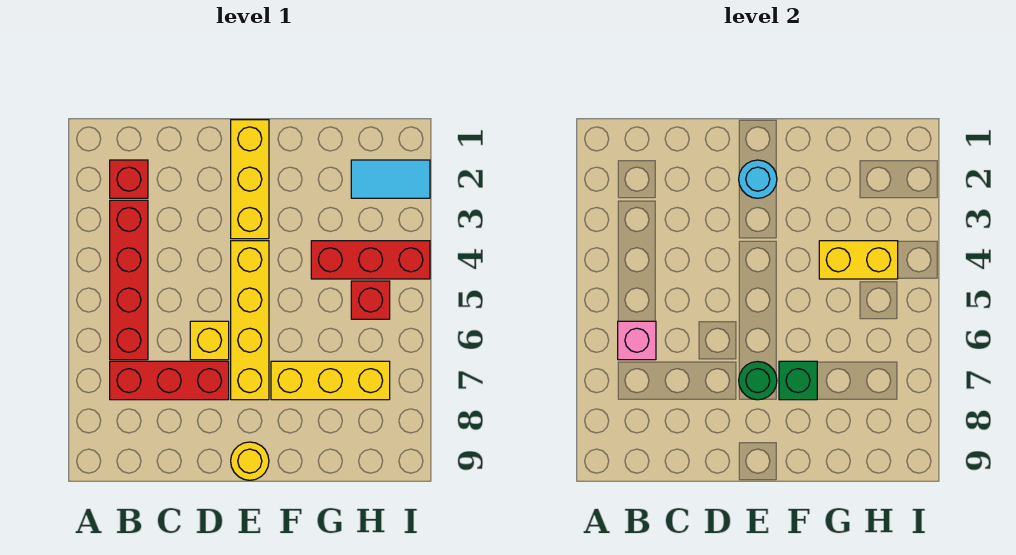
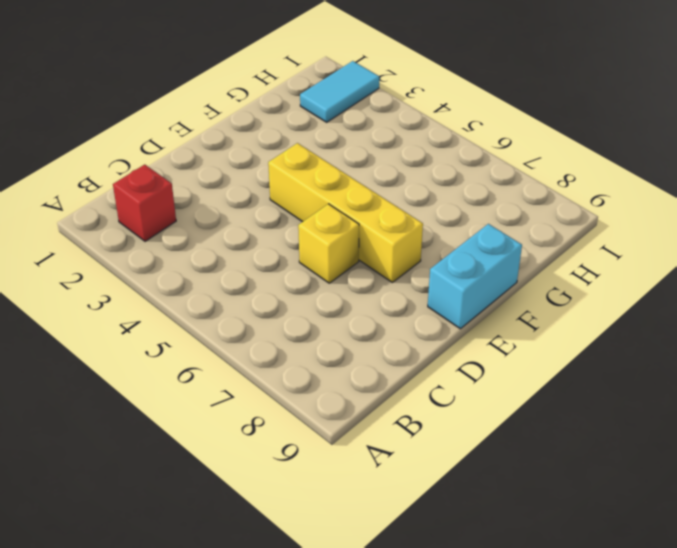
cyan brick E9:F9 level 1 -> yellow round brick E9 level 1
none -> red brick B3:B6 level 1
none -> red brick B7:D7 level 1
none -> yellow brick E1:E3 level 1

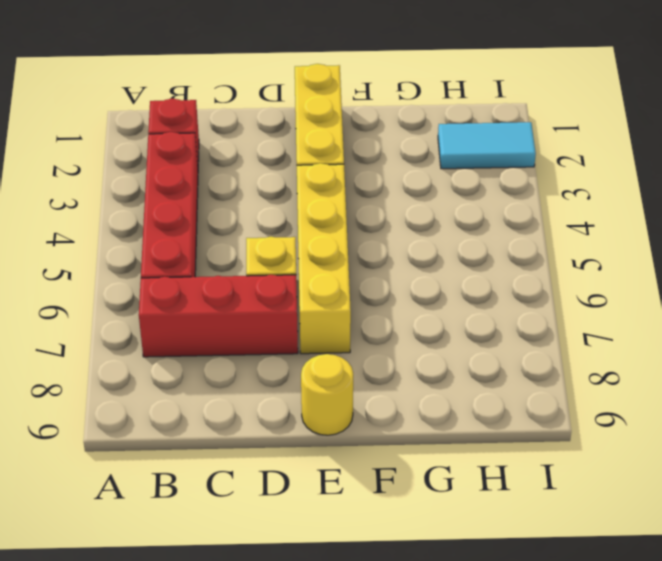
none -> yellow brick F7:H7 level 1
none -> red brick G4:I4 level 1
none -> red brick H5 level 1

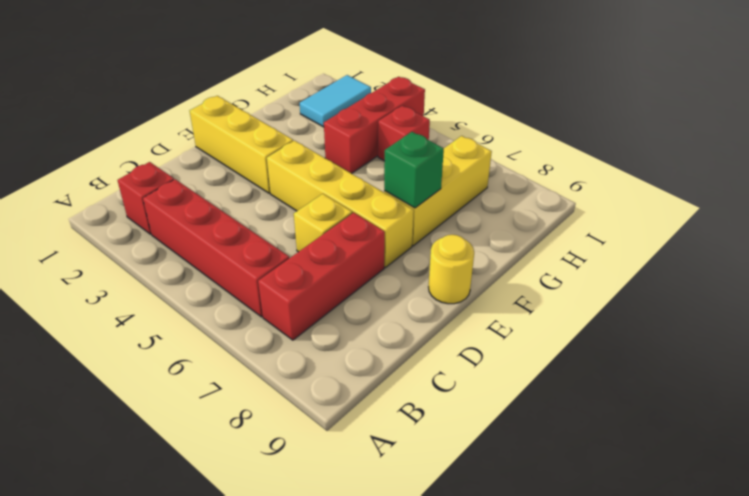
none -> pink brick B6 level 2
none -> cyan round brick E2 level 2
none -> green round brick E7 level 2

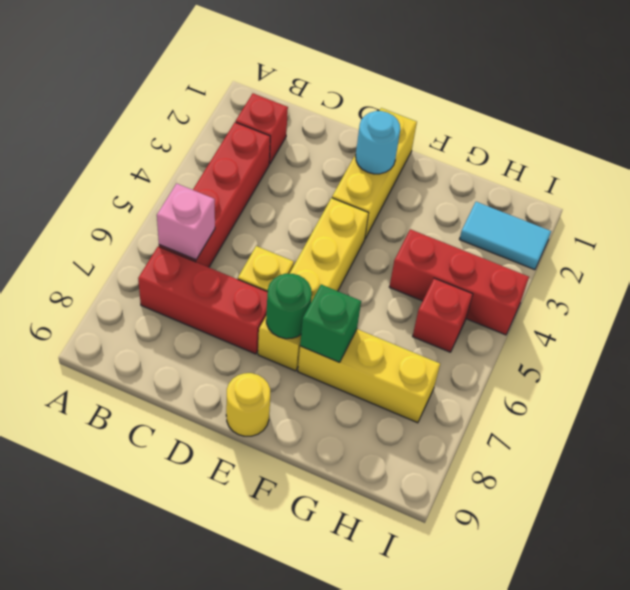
none -> yellow brick G4:H4 level 2

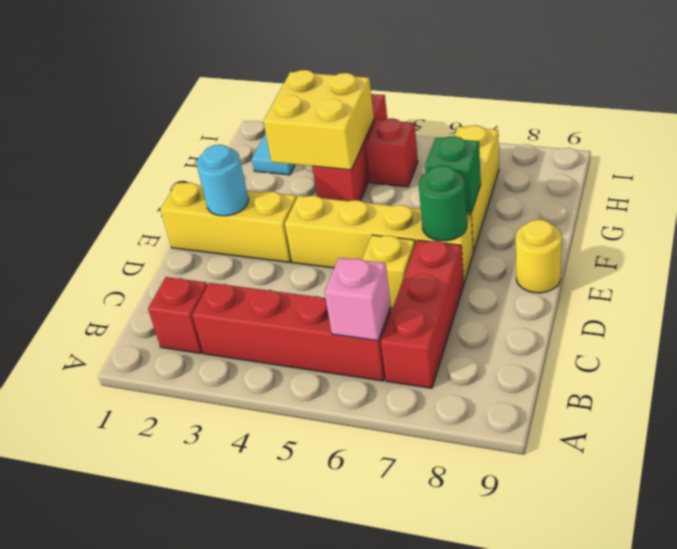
yellow brick G3:H4 level 2 -> yellow brick G4:H4 level 2

